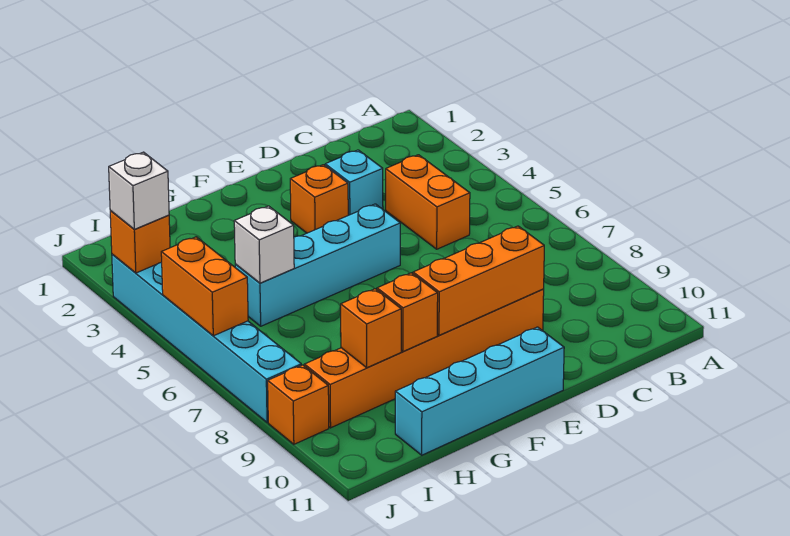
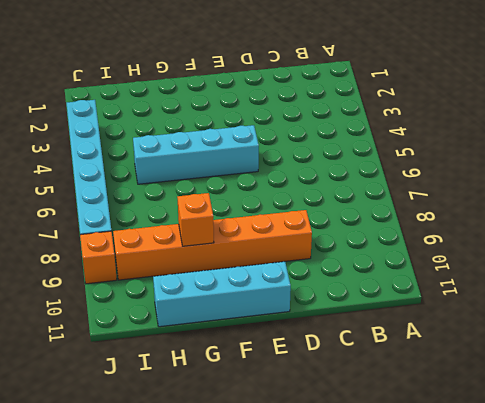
none -> orange brick C4:C5 level 1
none -> cyan brick D3 level 1
none -> orange brick E3 level 1

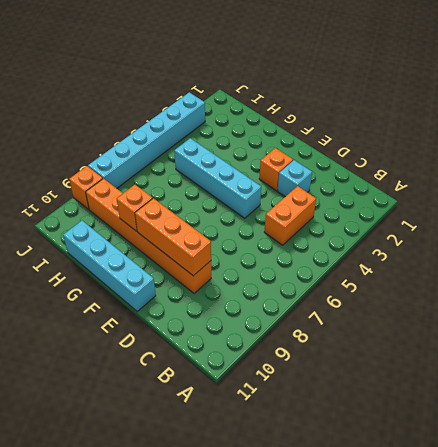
none -> white brick H5 level 2
none -> orange brick H9 level 2
none -> orange brick J3 level 2

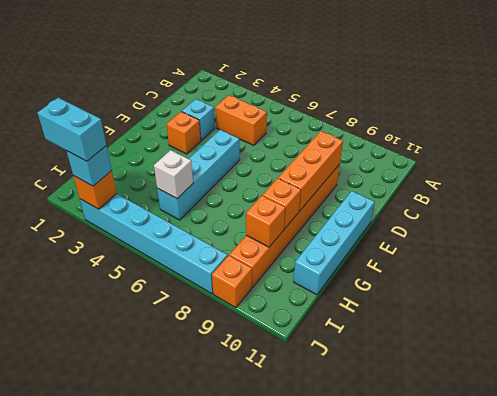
cyan brick J2:J3 level 4 -> none
cyan brick J3 level 3 -> white brick J3 level 3
none -> orange brick J5:J6 level 2

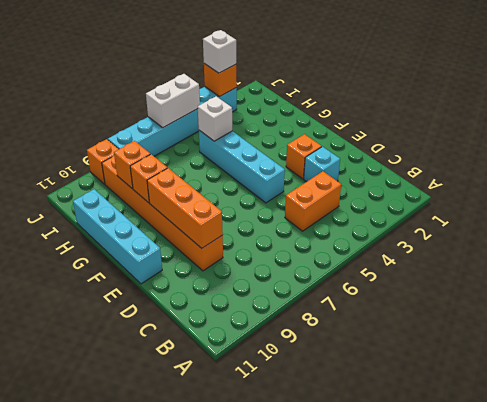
white brick J5:J6 level 2 -> orange brick J5:J6 level 2

